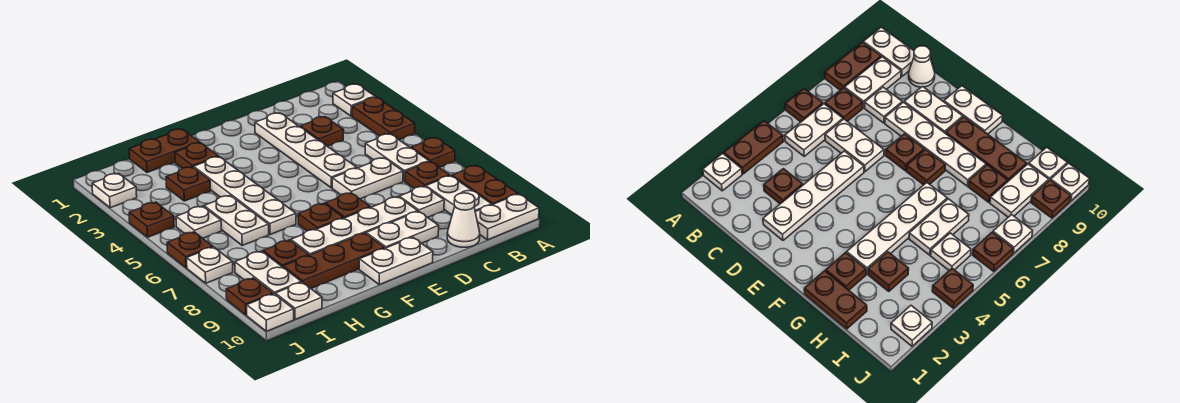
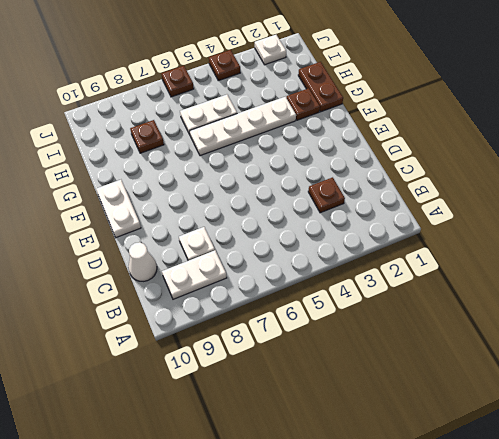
none -> white plate A2 level 1
none -> brown plate A3:A4 level 1
none -> brown plate A6 level 1
none -> brown plate A8:A9 level 1

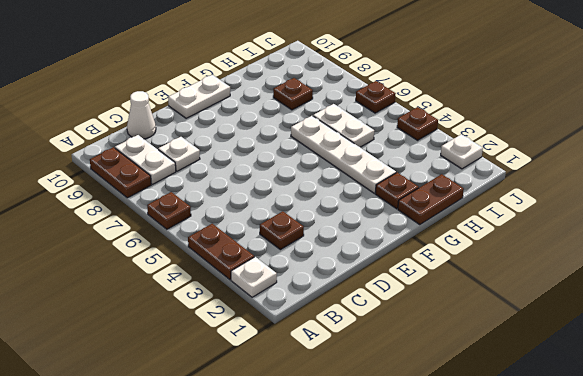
none -> white plate A10:B10 level 1
none -> white plate B5:B6 level 1
none -> brown plate B7 level 1
none -> white plate C6:D6 level 1

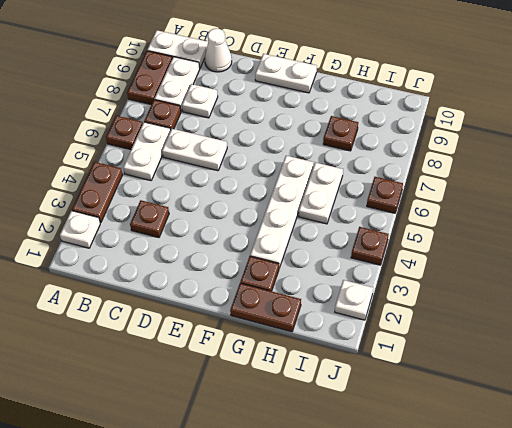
none -> white plate D2:D5 level 1
none -> white plate D8:G8 level 1
none -> white plate D9:E9 level 1
none -> brown plate E7 level 1

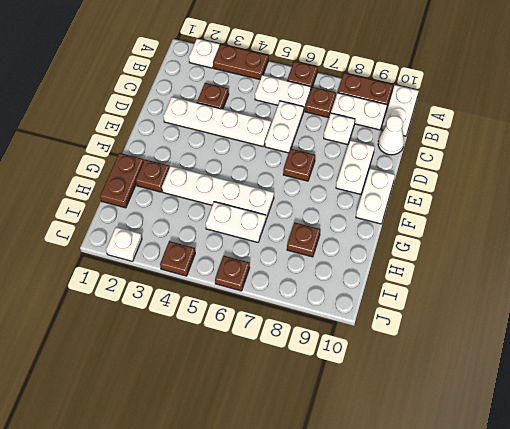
none -> white plate D8:G8 level 1
none -> brown plate F7 level 1
none -> brown plate F9:H9 level 1
none -> brown plate H3 level 1

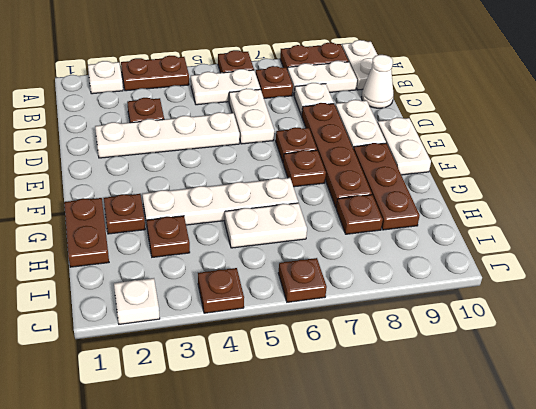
brown plate D8:G8 level 1 -> white plate D8:G8 level 1
none -> white plate I5 level 1
none -> white plate I8:I9 level 1
none -> white plate I10 level 1
none -> white plate J7 level 1

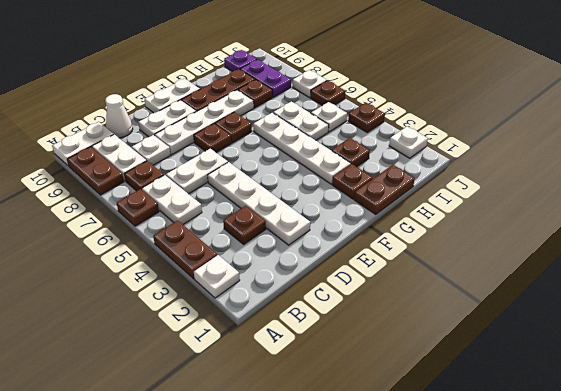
purple plate I8:I9 level 1 -> white plate I8:I9 level 1
purple plate I10 level 1 -> white plate I10 level 1
none -> brown plate J9 level 1
none -> white plate J10 level 1

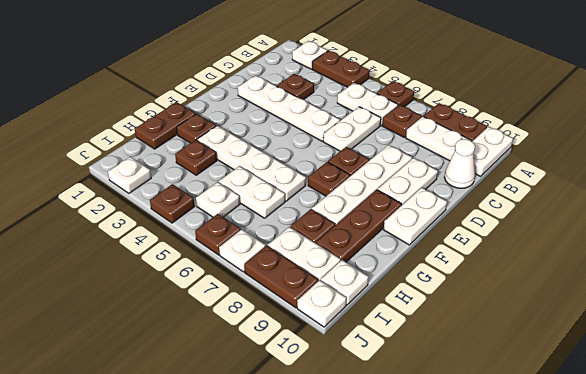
brown plate J8:J9 level 1 -> brown plate J9 level 1
none -> white plate C8 level 1

